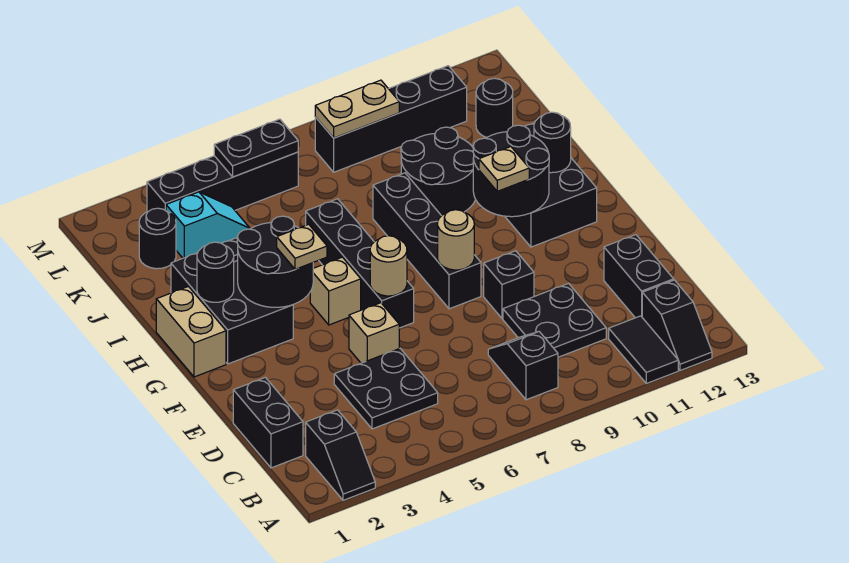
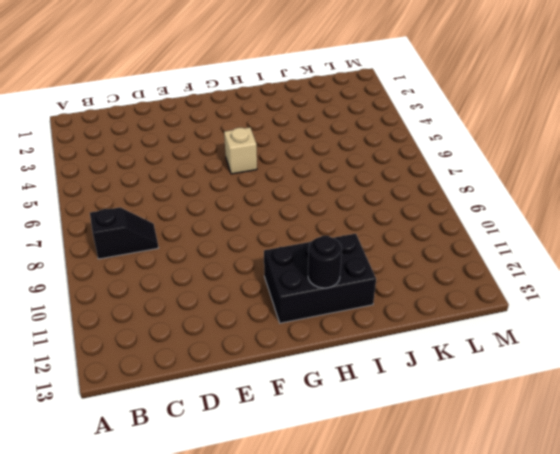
none -> black slope A2:B2 level 1 top B
none -> black tile A11:B11 level 1
none -> black slope A12:B12 level 1 top B
none -> black brick C1:D1 level 1

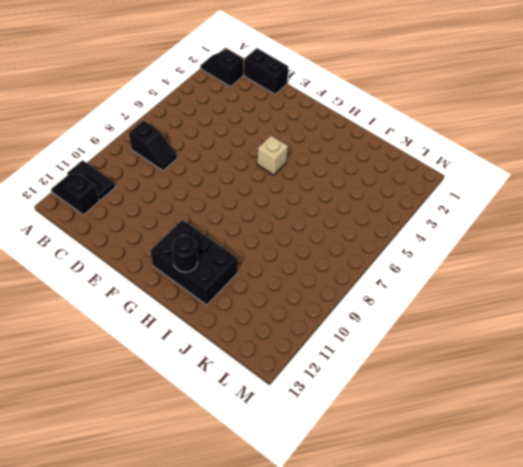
none -> black plate C4:D5 level 1
none -> black plate C9:D10 level 1
none -> black brick C12:D12 level 1
none -> tan brick E5 level 1

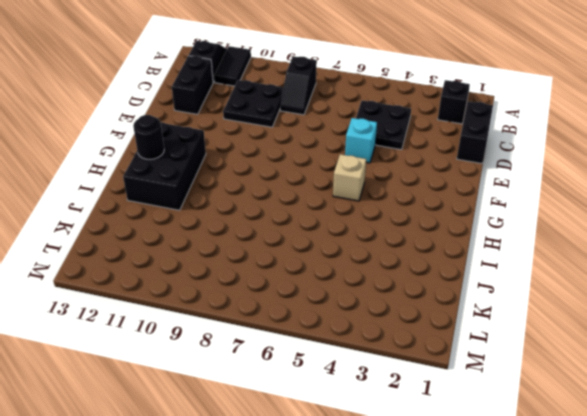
cyan brick E5 level 1 -> tan brick E5 level 1
none -> black brick E9 level 1
none -> black brick F6:I6 level 1
none -> black brick F8:I8 level 1
none -> tan brick G1:H1 level 1

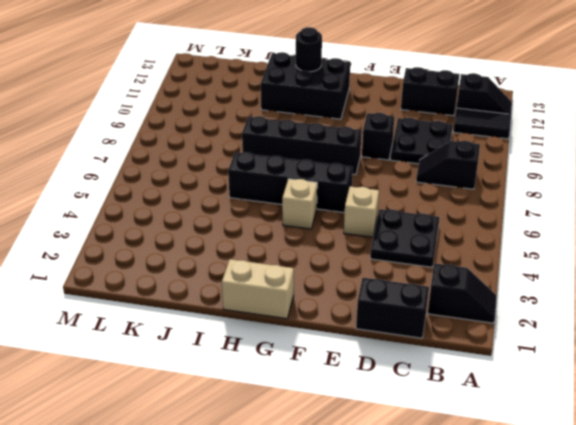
none -> black brick G2:I3 level 1
none -> black round brick I9:J10 level 1
none -> black round brick K2 level 1
none -> cyan slope K3:K4 level 1 top 3

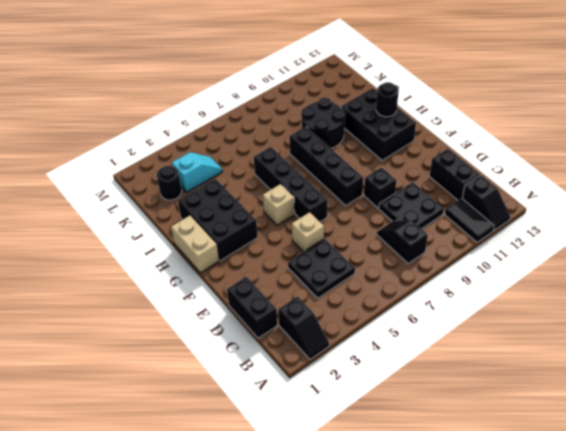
none -> black round brick K12 level 1
none -> black brick L3:L6 level 1
none -> black brick L8:L11 level 1
none -> tan round brick F6 level 2

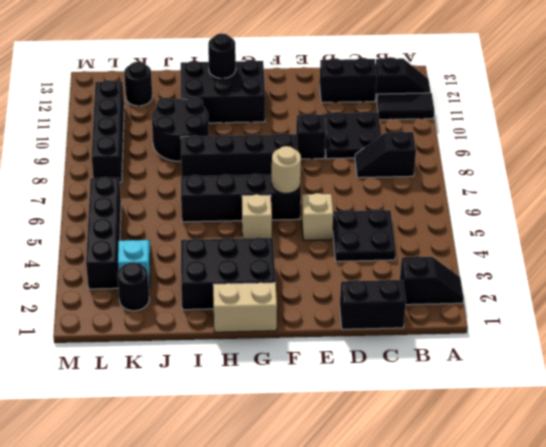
none -> tan round brick F8 level 2
none -> black round brick G3:H4 level 2
none -> black round brick G10:H11 level 2
none -> black round brick H2 level 2

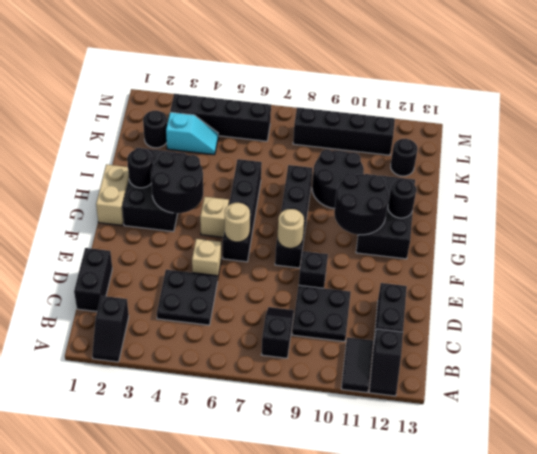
none -> black plate L5:L6 level 2
none -> tan plate L8:L9 level 2
none -> tan plate G4 level 3
none -> tan plate G10 level 3

